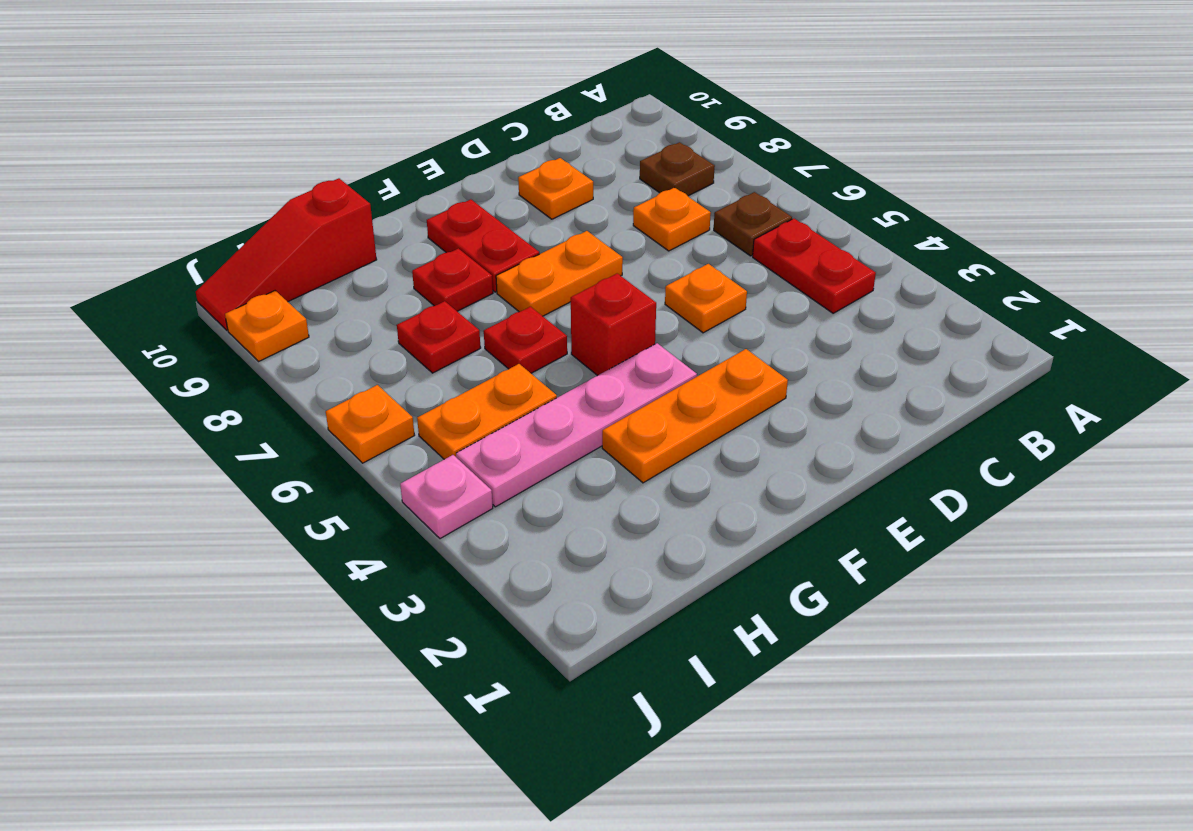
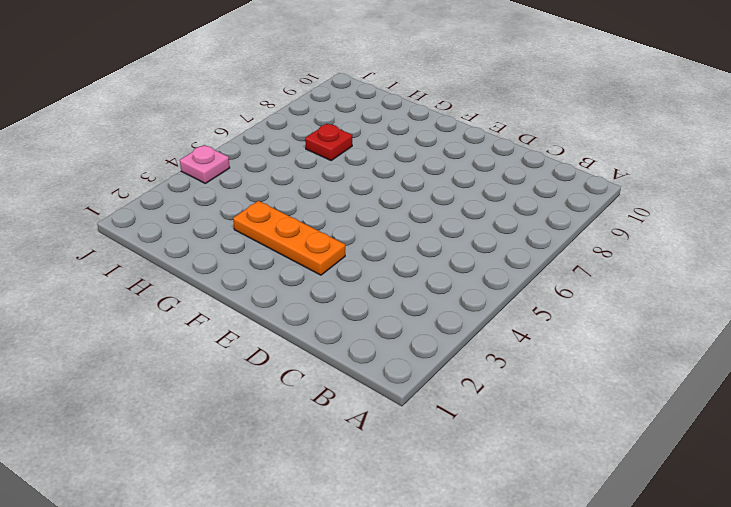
none -> red plate B4:B5 level 1
none -> brown plate B6 level 1
none -> brown plate B8 level 1

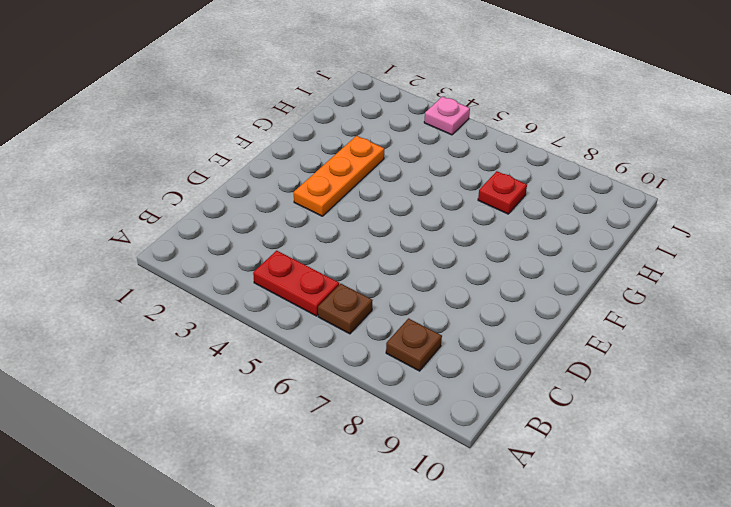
none -> orange plate C7 level 1
none -> orange plate D5 level 1
none -> orange plate D9 level 1

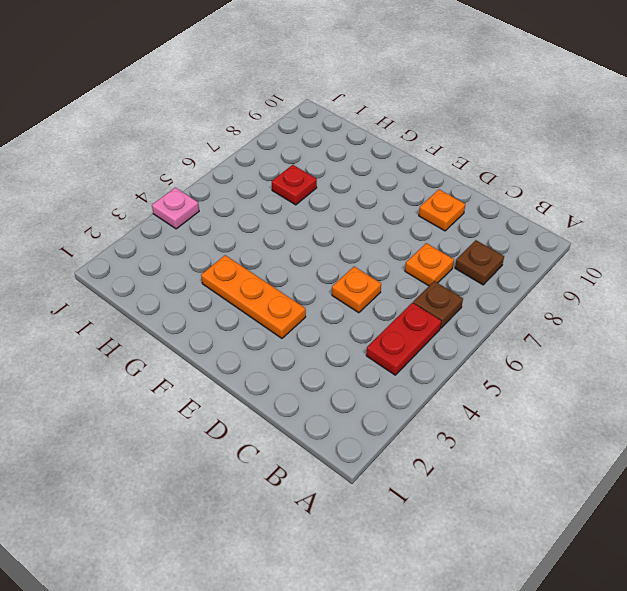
none -> orange plate E7:F7 level 1
none -> pink plate F4:I4 level 1
none -> red brick F5 level 1

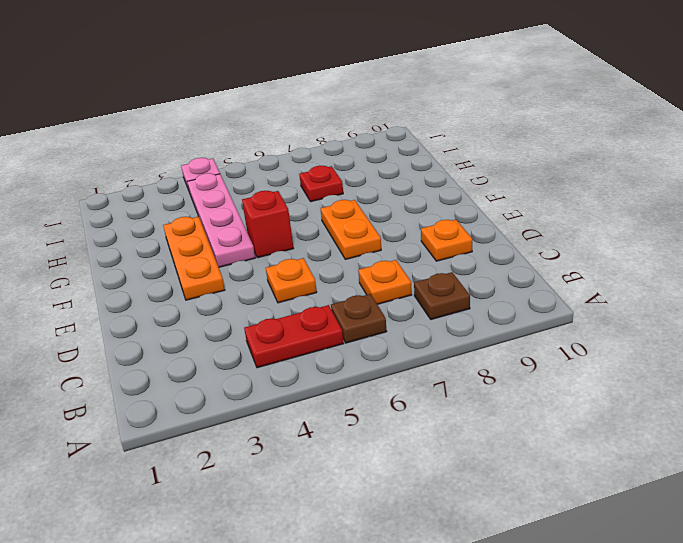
none -> red plate F8:F9 level 1
none -> red plate G6 level 1
none -> red plate G8 level 1

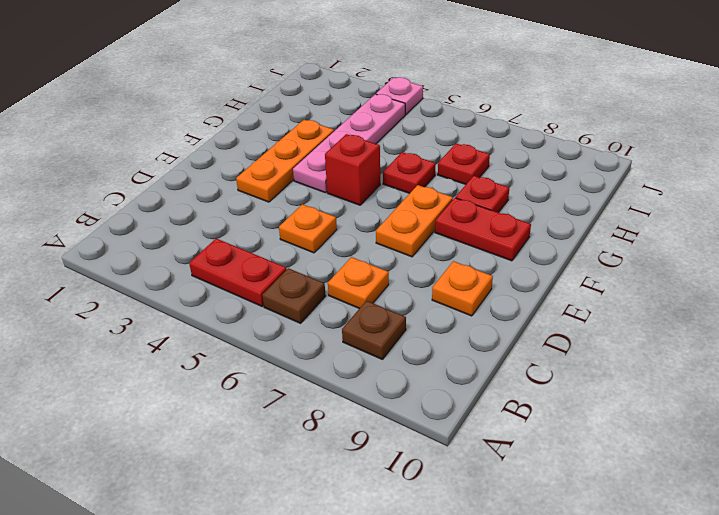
none -> orange plate H5:I5 level 1
none -> red slope H10:J10 level 1 top H
none -> orange plate J6 level 1

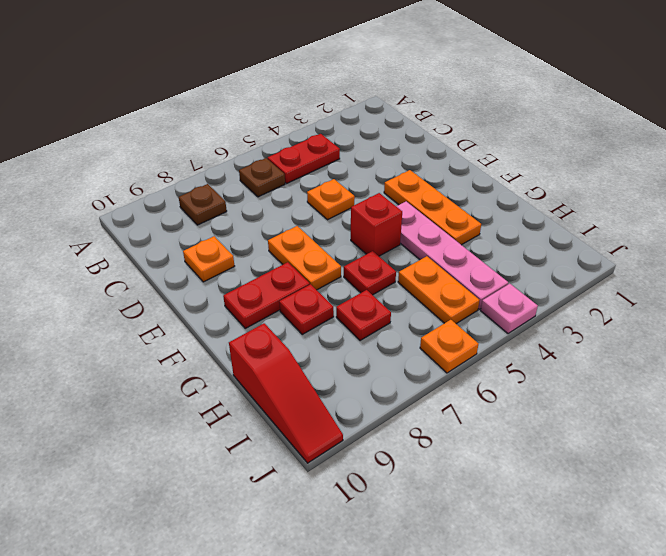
none -> orange plate C7 level 1
none -> orange plate J9 level 1

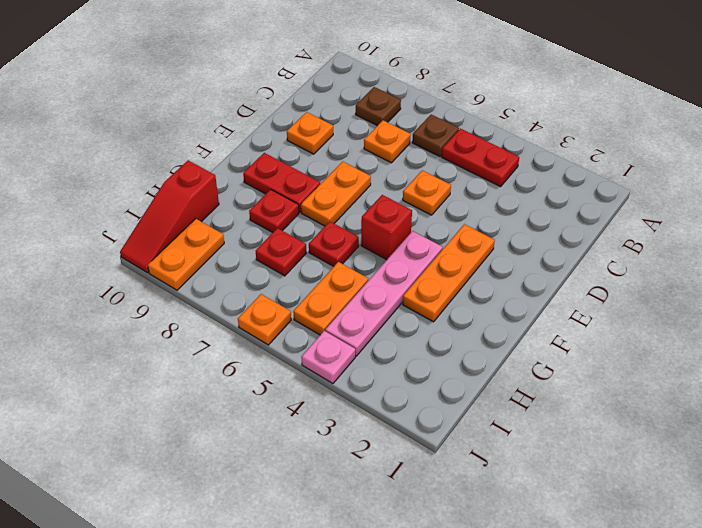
orange plate I9:J9 level 1 -> orange plate J9 level 1

